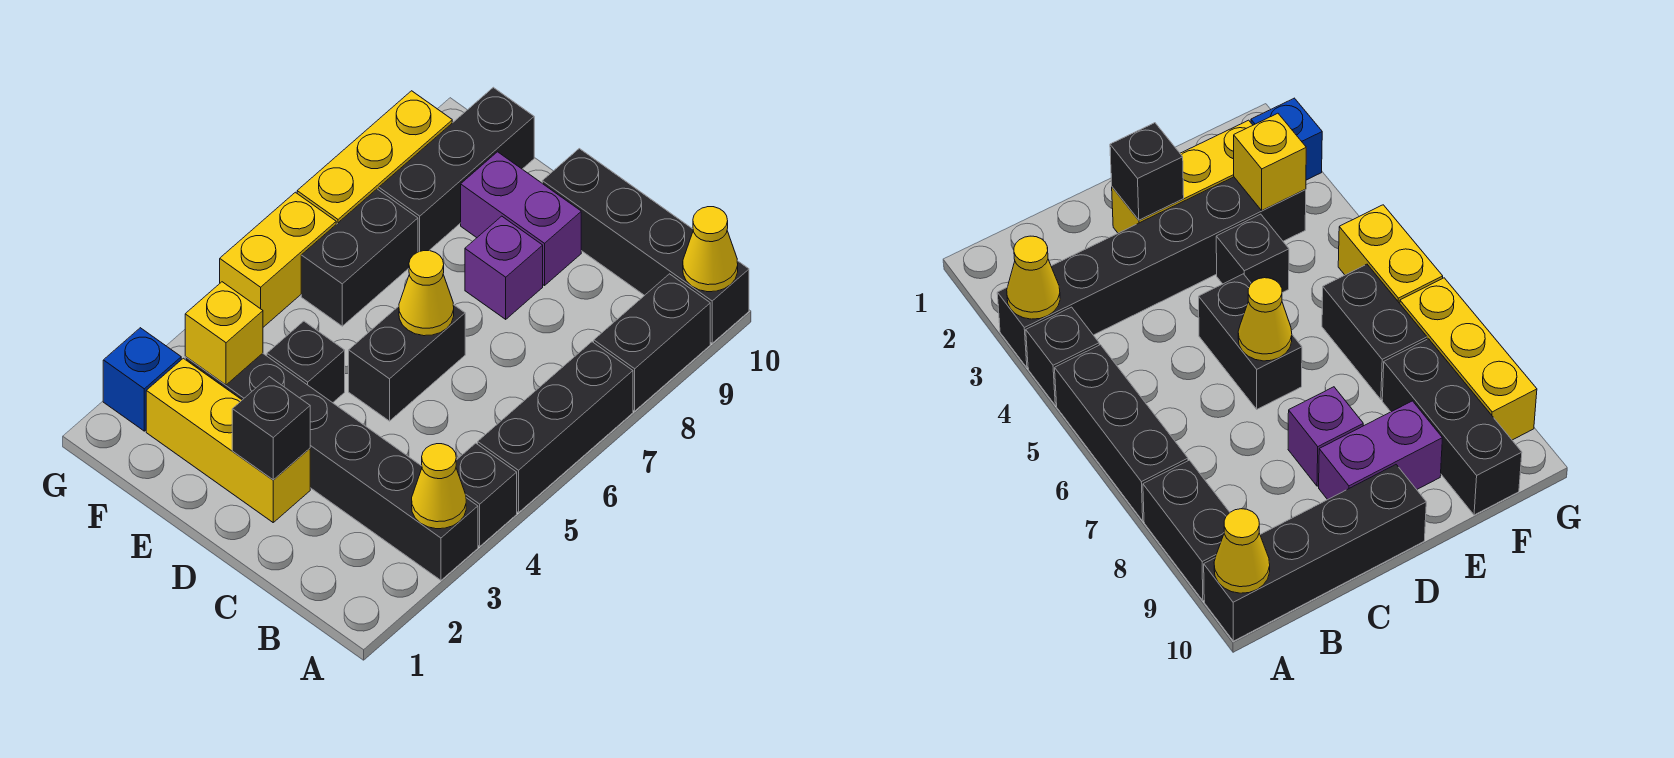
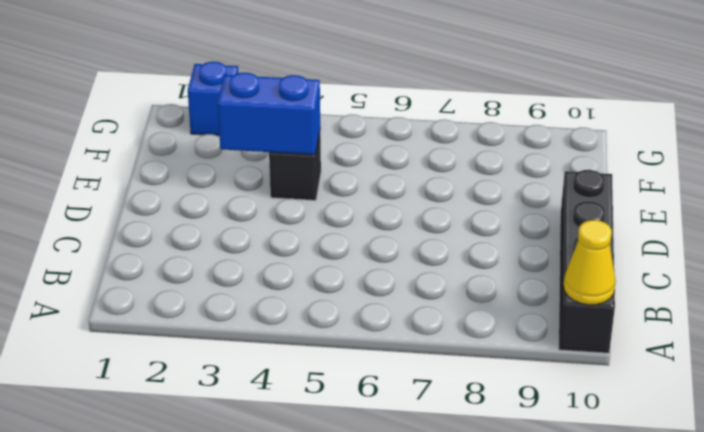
blue brick E3:E4 level 2 -> none
none -> black brick A3:F3 level 1
none -> black brick A4 level 1
none -> black brick A5:A7 level 1

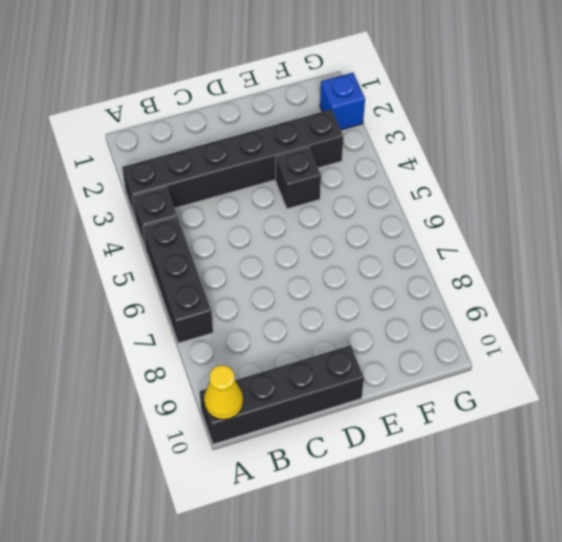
none -> black brick A8:A9 level 1
none -> yellow brick D2:F2 level 1
none -> black brick D5:D6 level 1

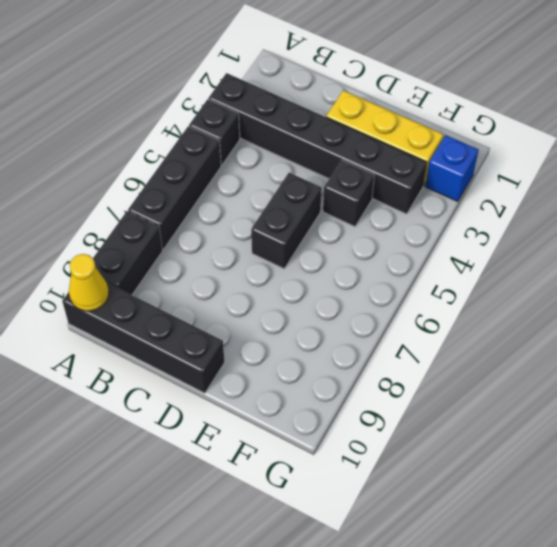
none -> purple brick D8 level 1
none -> purple brick D9:E9 level 1
none -> black brick F6:F7 level 1

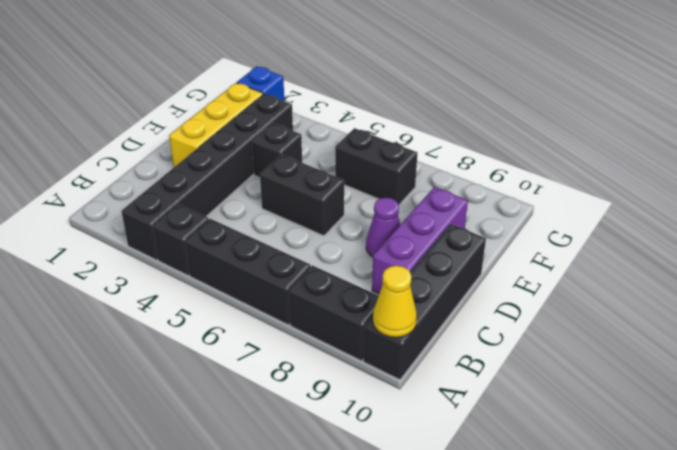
purple brick C9:E9 level 1 -> purple brick D9:E9 level 1
purple cone D8 level 1 -> purple brick D8 level 1
none -> black brick F8:F10 level 1
none -> yellow brick G5:G6 level 1
none -> yellow brick G7:G9 level 1

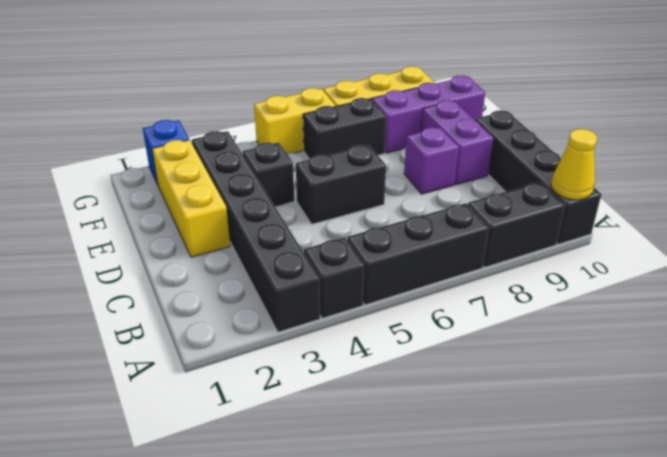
purple brick F8:F10 level 1 -> black brick F8:F10 level 1
none -> yellow cone A3 level 2
none -> black brick D2 level 2
none -> yellow cone D6 level 2

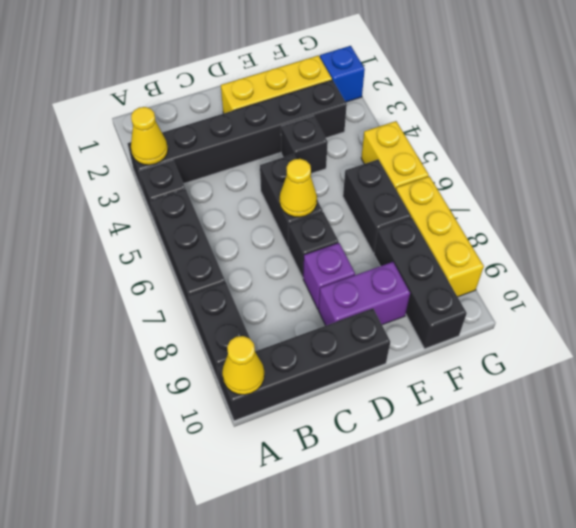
black brick D7 level 1 -> black brick D2 level 2
none -> yellow brick F3 level 2

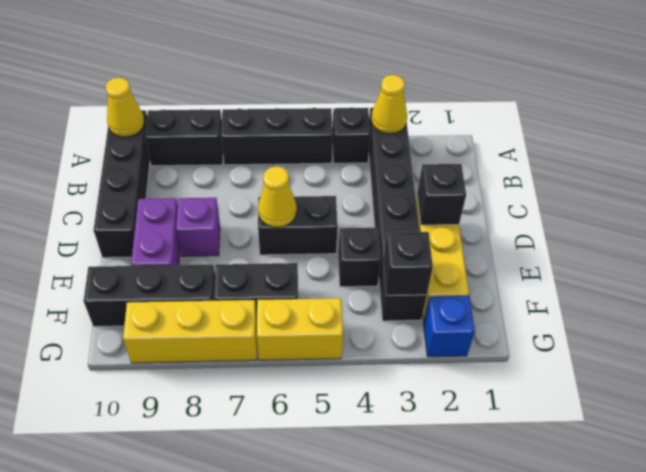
black brick F3 level 2 -> yellow brick F3 level 2

